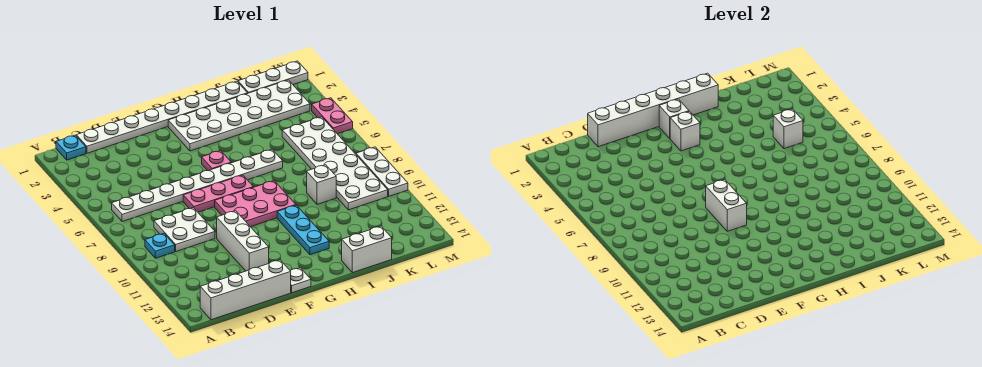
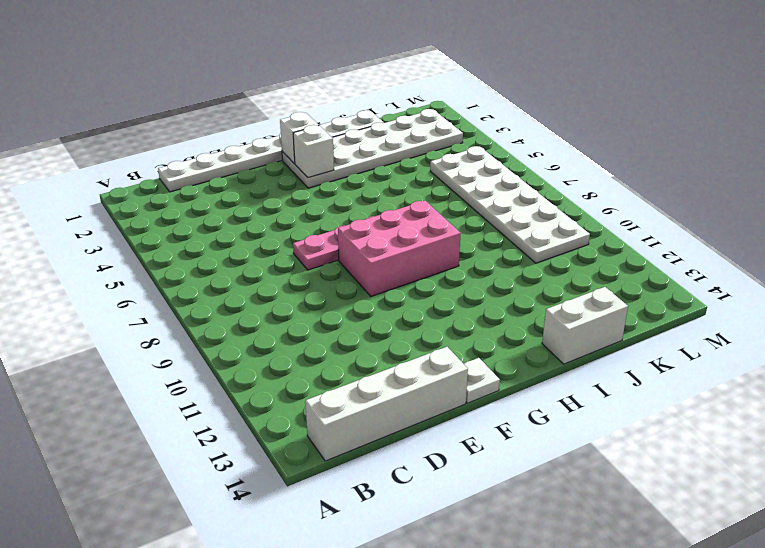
pink brick F8:H9 level 1 -> pink plate F8:H9 level 1
none -> cyan plate B1 level 1
none -> white plate B6:I6 level 1
none -> cyan plate B9 level 1

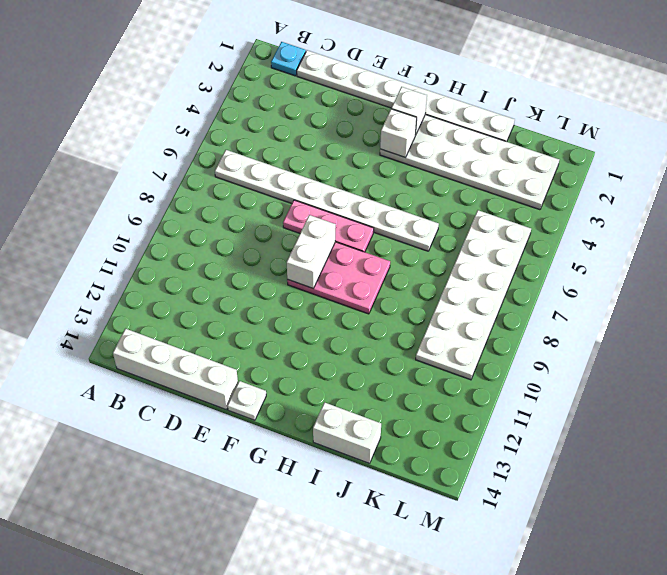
none -> cyan plate B9 level 1
none -> white plate C8:D9 level 1
none -> white brick E10:E12 level 1

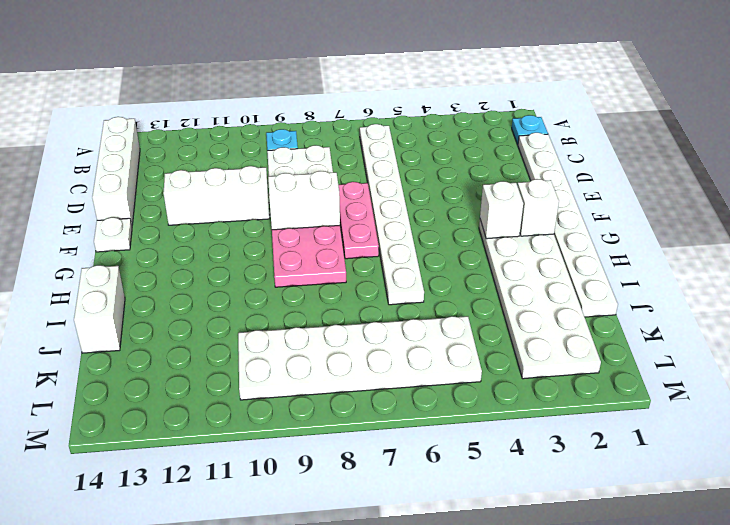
none -> pink plate G5 level 1
none -> cyan plate H10:H12 level 1
none -> white brick J9 level 1

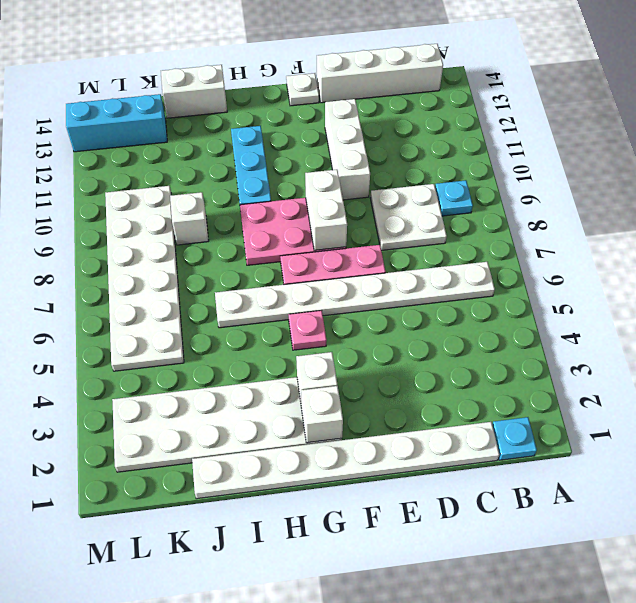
cyan brick K13:M13 level 1 -> none
none -> white plate K1:M1 level 1
none -> pink plate M4:M5 level 1
none -> white plate M8:M10 level 1

